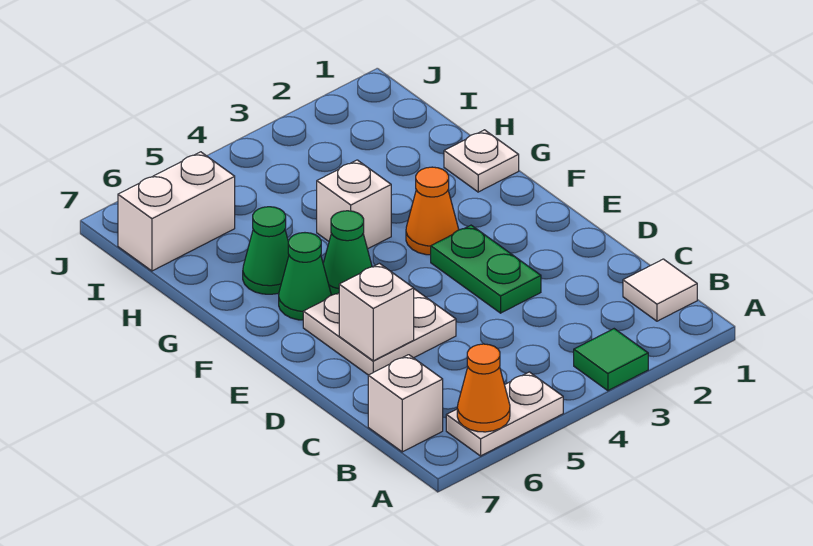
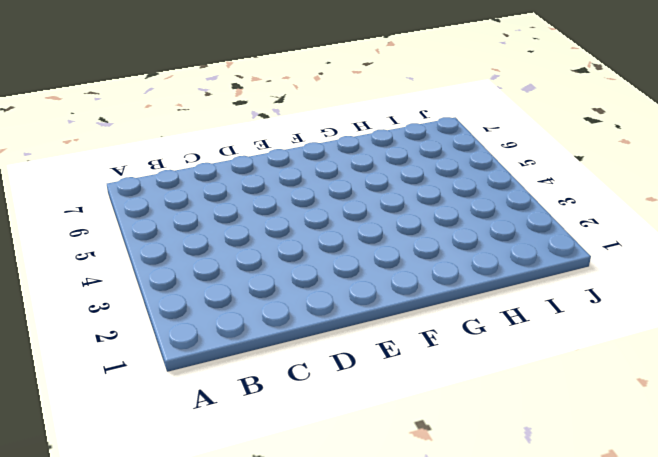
none -> green tile A3 level 1
none -> white plate A5:A6 level 1
none -> white tile B1 level 1

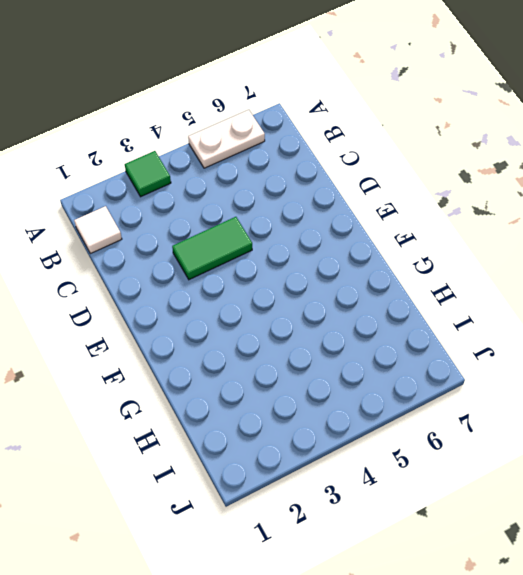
green tile D3:D4 level 1 -> green plate D3:E3 level 1
none -> white brick B7 level 1
none -> white plate D5:E6 level 1
none -> orange cone F3 level 1

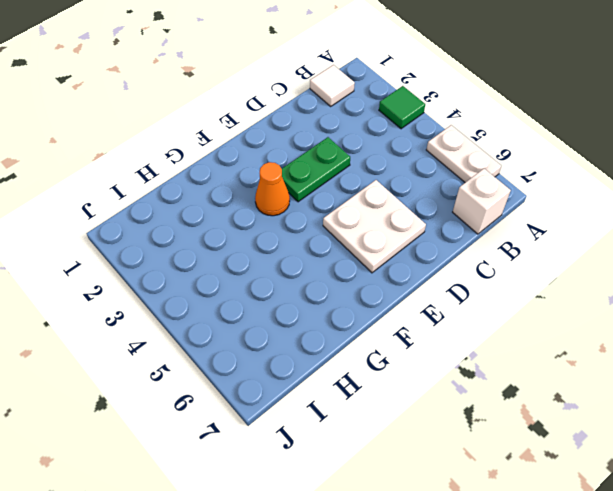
none -> green cone F5 level 1
none -> green cone F6 level 1
none -> white plate G1 level 1

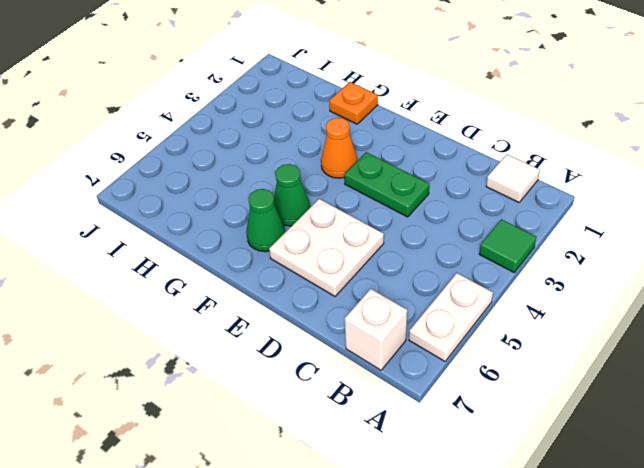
orange plate G1 level 1 -> white plate G1 level 1
none -> white brick G4 level 1
none -> green cone G6 level 1
none -> white brick I6:I7 level 1

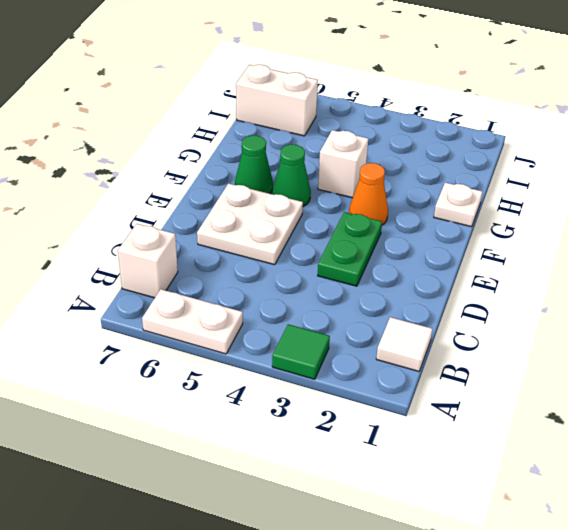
none -> green cone G6 level 1
none -> orange cone A6 level 2
none -> white brick D6 level 2

